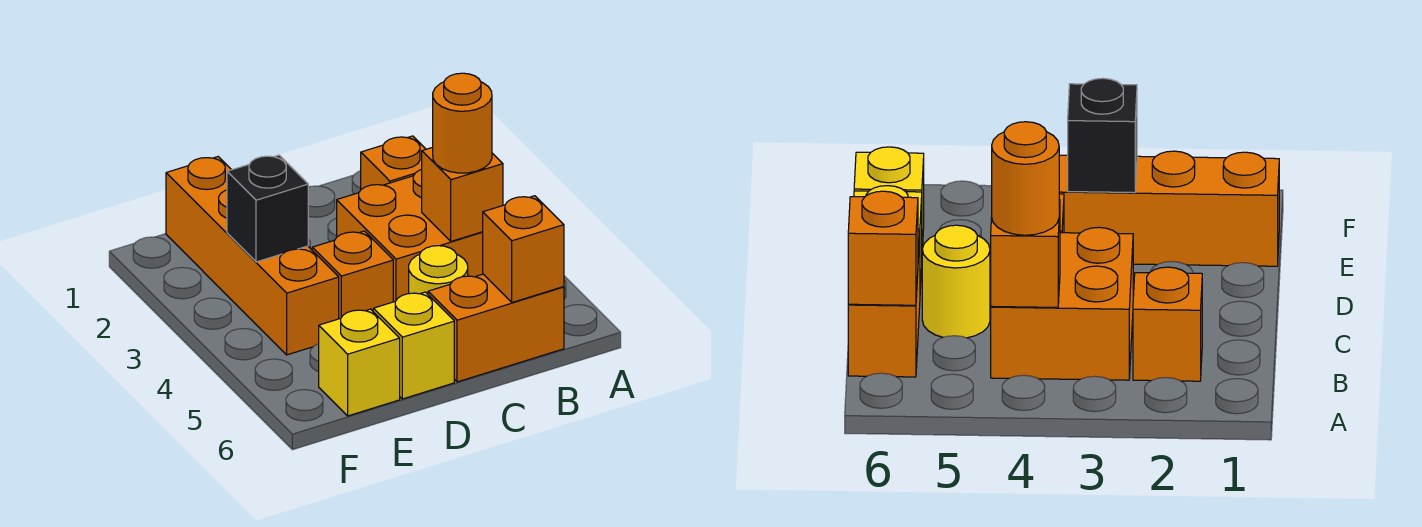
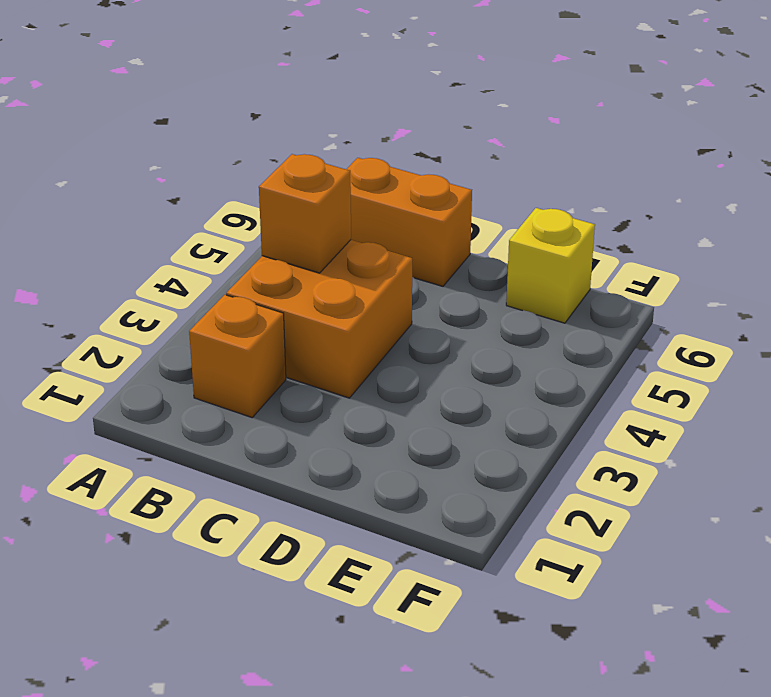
none -> yellow round brick C5 level 1
none -> orange brick D4 level 1
none -> yellow brick D6 level 1

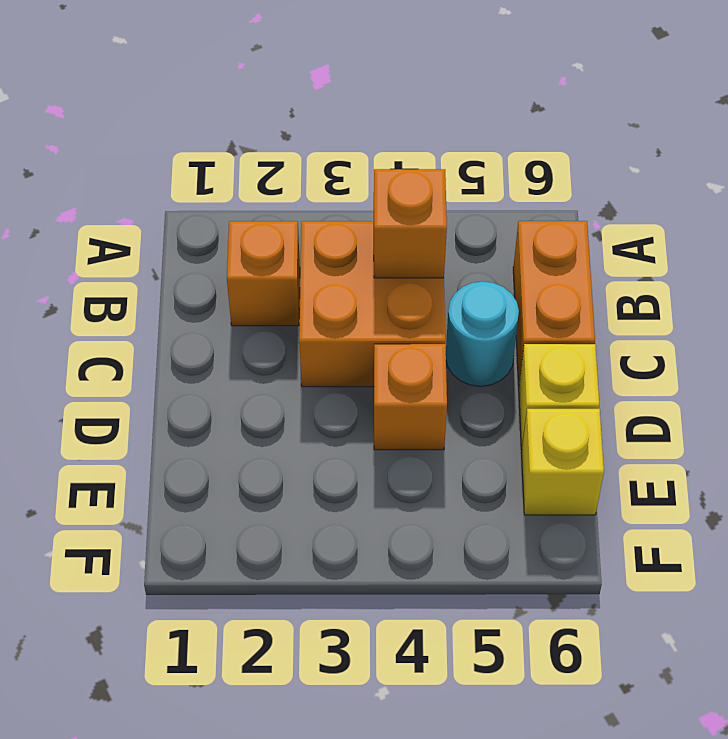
cyan round brick C5 level 1 -> yellow round brick C5 level 1
none -> orange brick E1:E4 level 1
none -> orange brick B6 level 2
none -> black brick E3 level 2

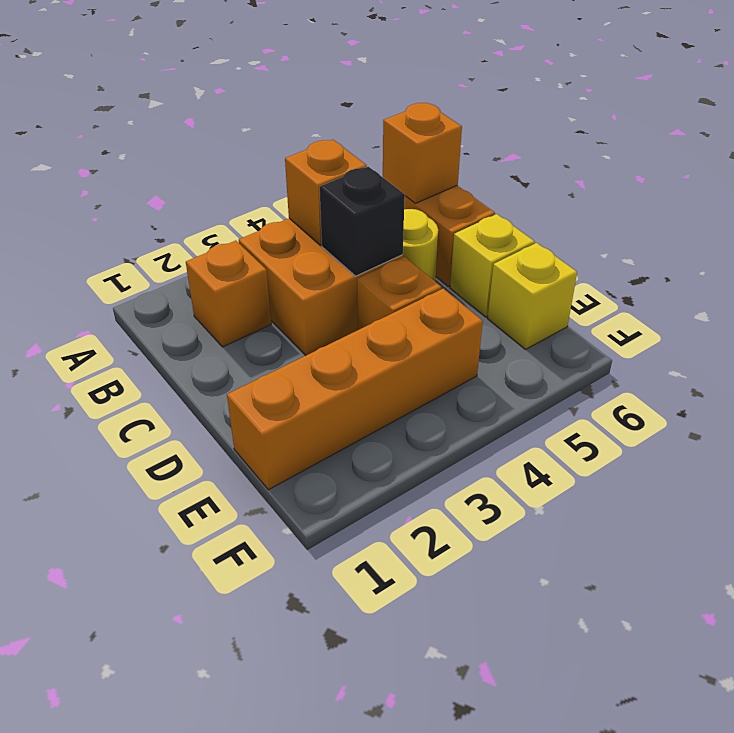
black brick C4 level 2 -> black brick E3 level 2
none -> orange round brick B4 level 3

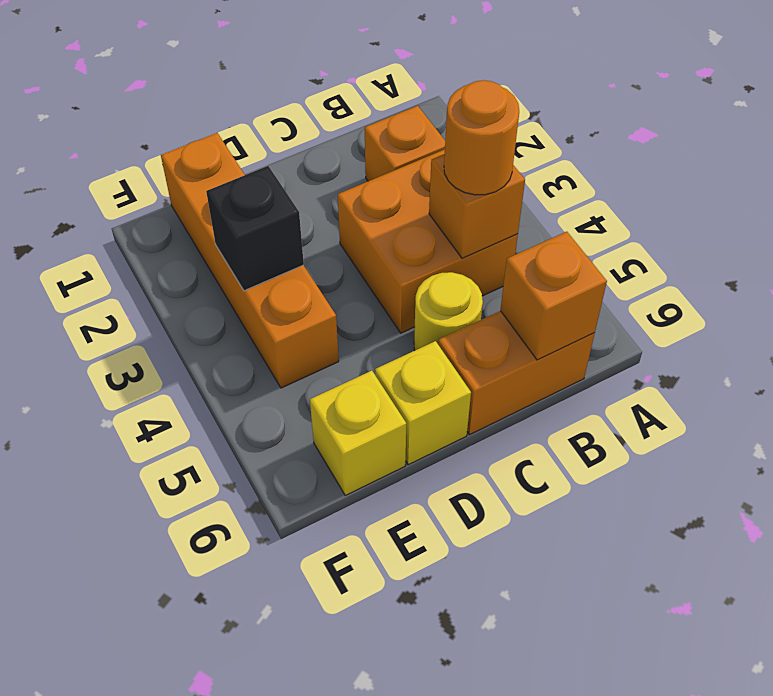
none -> orange brick D4 level 1

